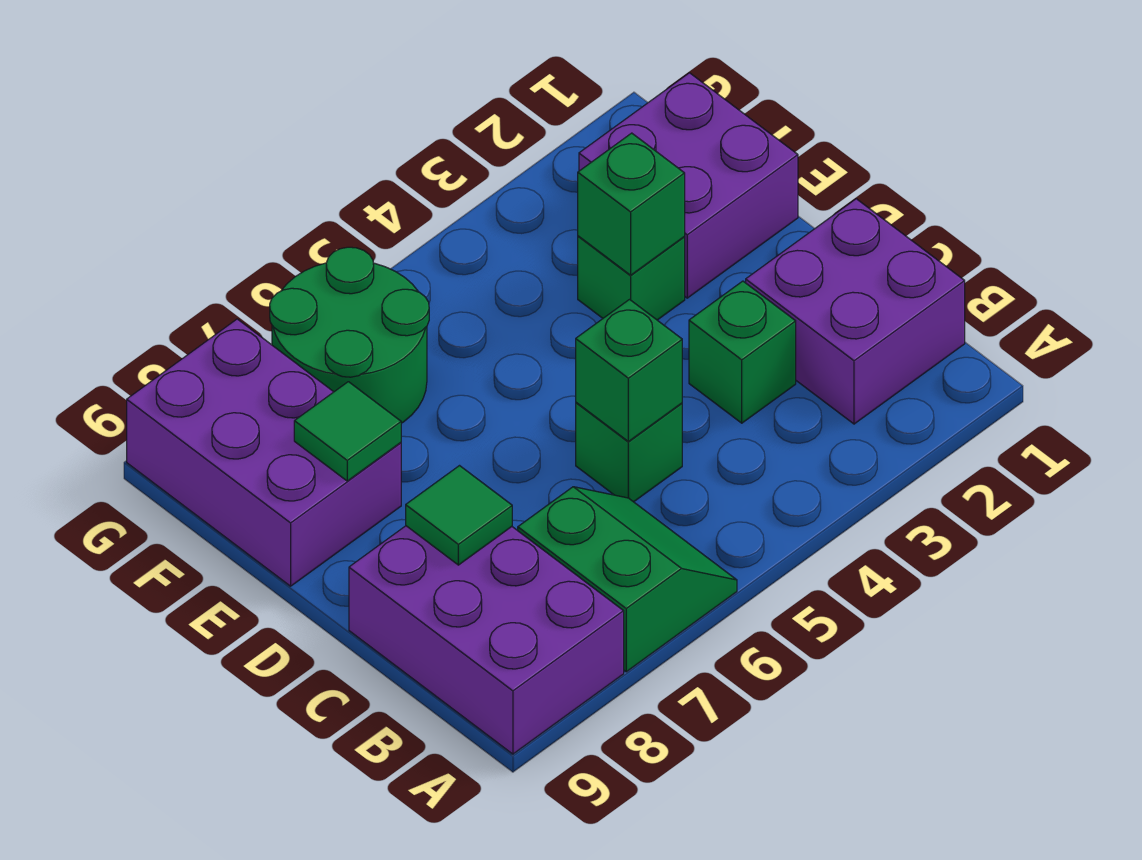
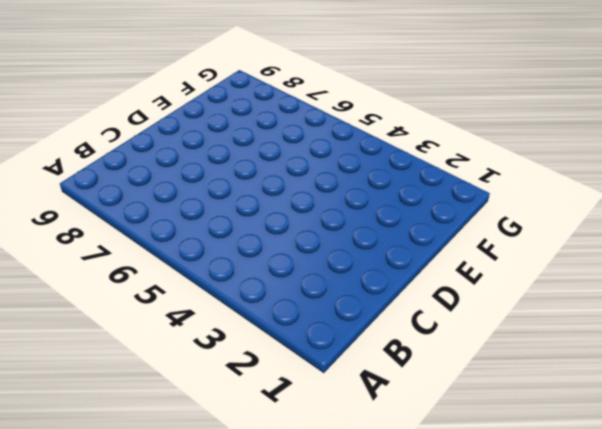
none -> green slope A6:B7 level 1 top 7
none -> purple brick A8:C9 level 1
none -> purple brick B1:C2 level 1

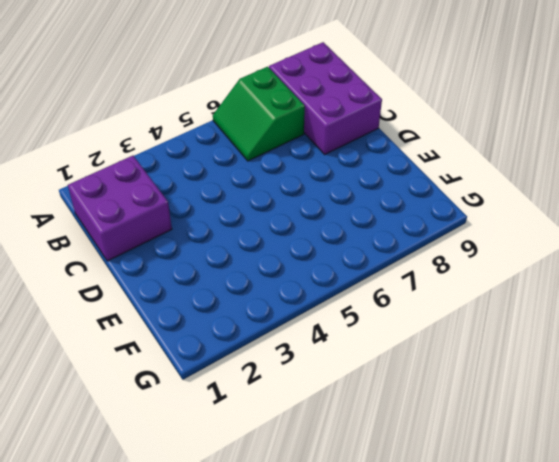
none -> green brick C3 level 1
none -> green brick C5 level 1
none -> purple brick E1:F2 level 1

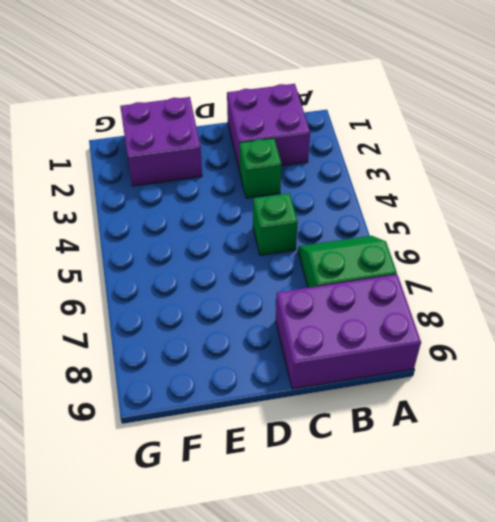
none -> green brick E3 level 1
none -> purple brick E8:G9 level 1
none -> green round brick F6:G7 level 1

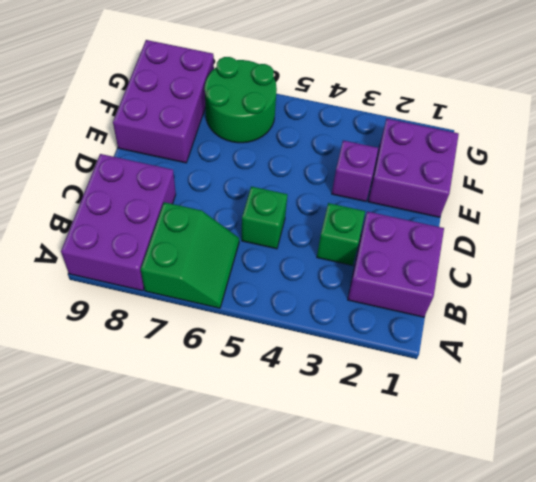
purple brick E3 level 1 -> green brick E3 level 1
none -> green brick C5 level 2
none -> green tile C8 level 2
none -> green brick E3 level 2

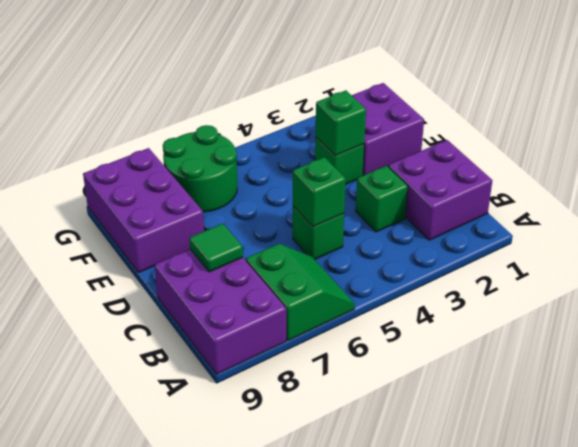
none -> green tile E8 level 2

